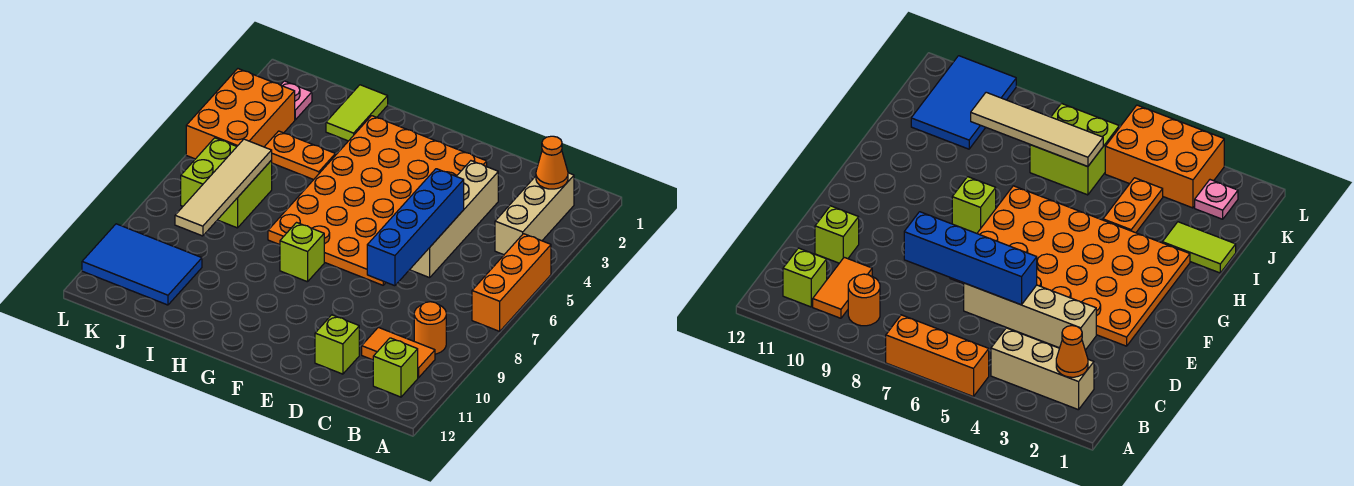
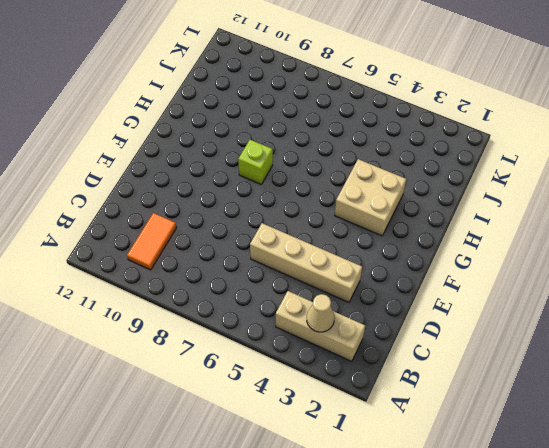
tan cone B3 level 2 -> none
tan brick G3:H4 level 1 -> orange plate E2:H7 level 1
none -> orange brick A5:A7 level 1
none -> orange round brick B9 level 1
none -> lime brick B11 level 1

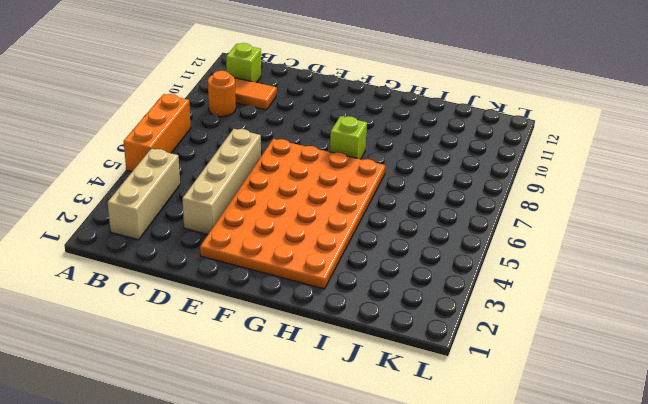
none -> lime brick D11 level 1
none -> lime tile I1:I2 level 1
none -> orange plate I4:J4 level 1

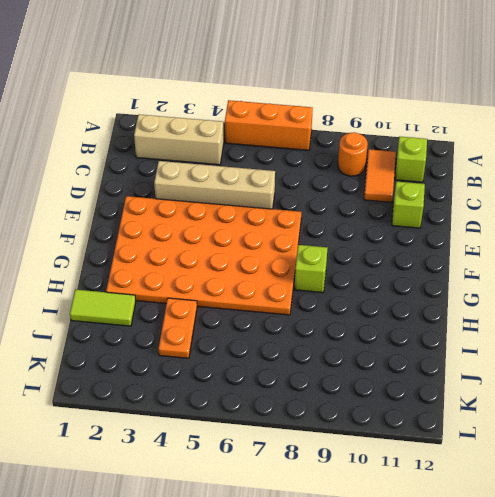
none -> lime brick J6:K7 level 1
none -> blue tile J10:L11 level 1
none -> pink plate K2 level 1

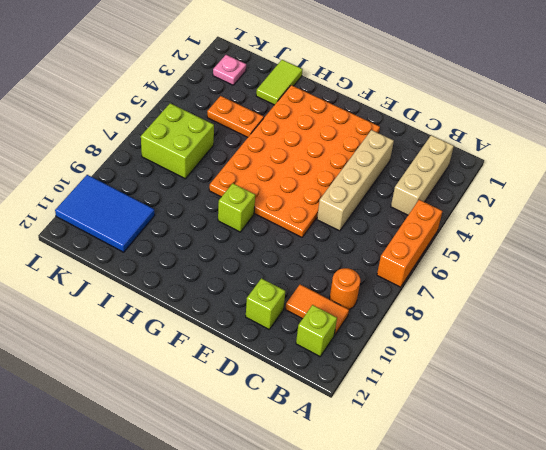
none -> orange brick K3:L5 level 1
none -> orange cone B2 level 2
none -> blue brick D5:D8 level 2

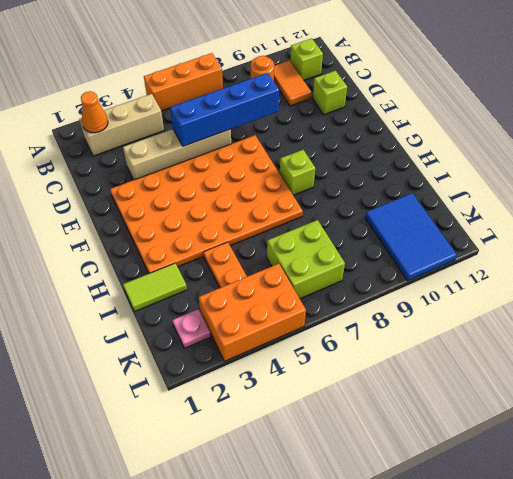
none -> tan tile J6:J9 level 2

